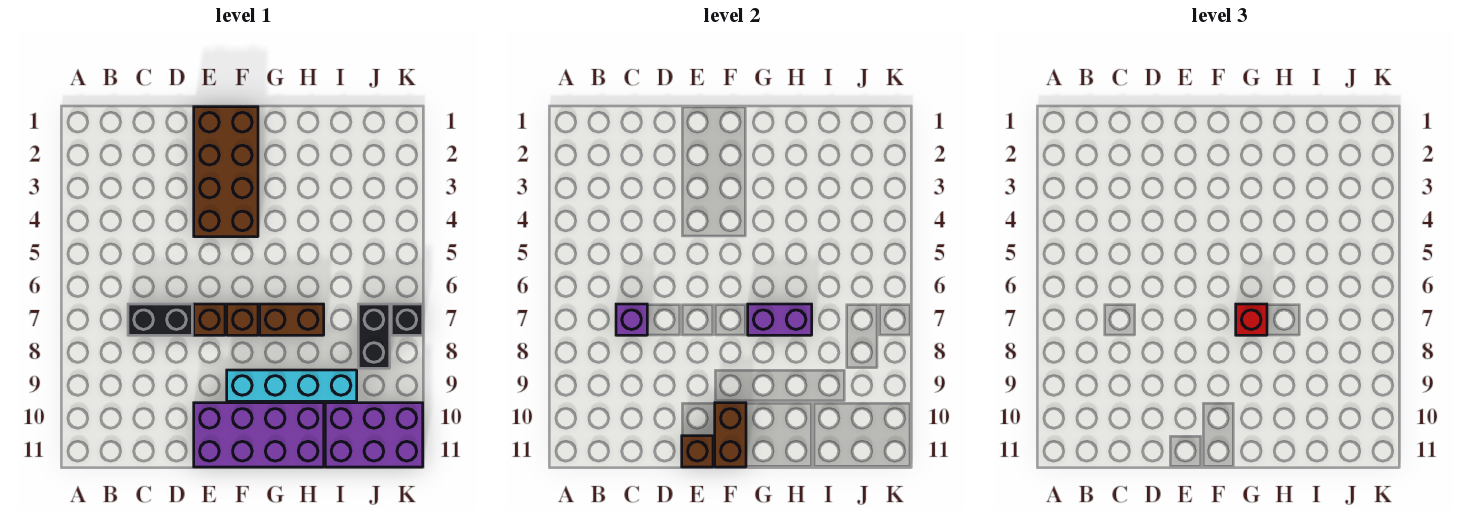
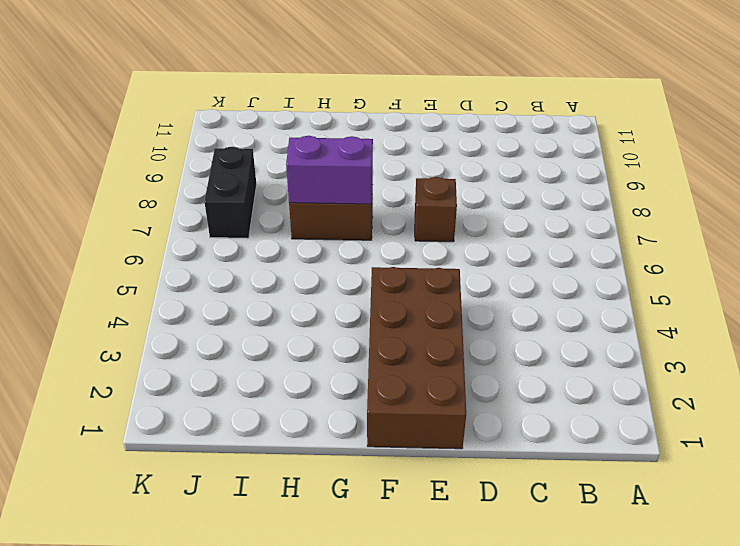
none -> black brick C7:D7 level 1
none -> purple brick E10:H11 level 1
none -> brown brick F7 level 1

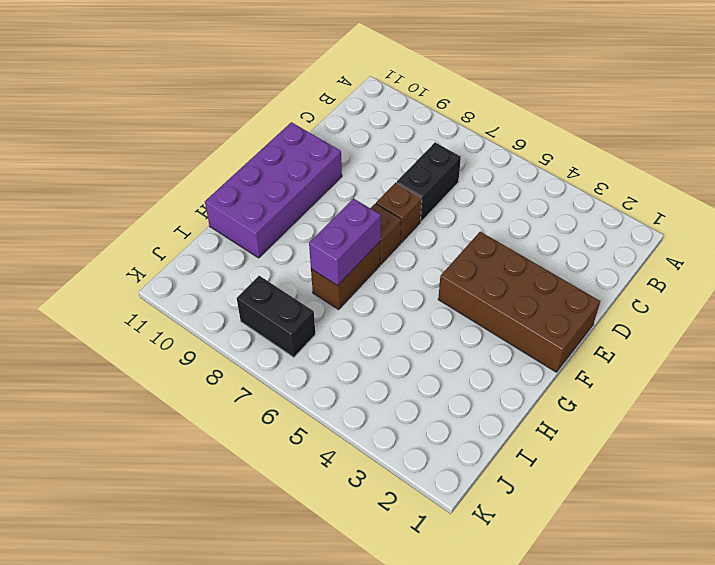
none -> cyan brick F9:I9 level 1
none -> purple brick I10:K11 level 1
none -> black brick K7 level 1

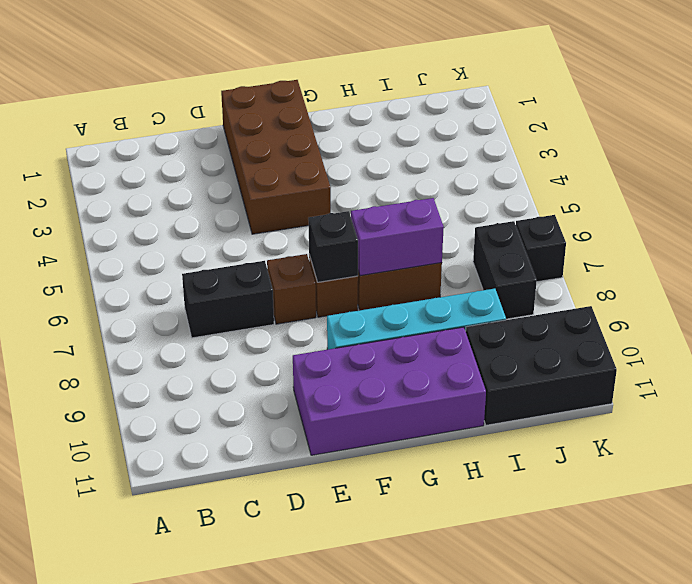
black brick F7 level 2 -> none
black brick I10:K11 level 1 -> purple brick I10:K11 level 1
none -> purple brick C7 level 2
none -> brown brick E11 level 2
none -> brown brick F10:F11 level 2

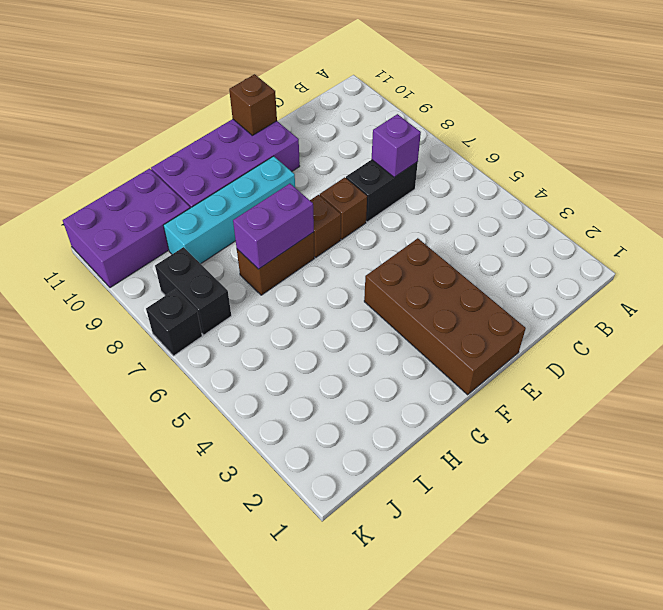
none -> brown brick F10:F11 level 2
none -> red brick G7 level 3

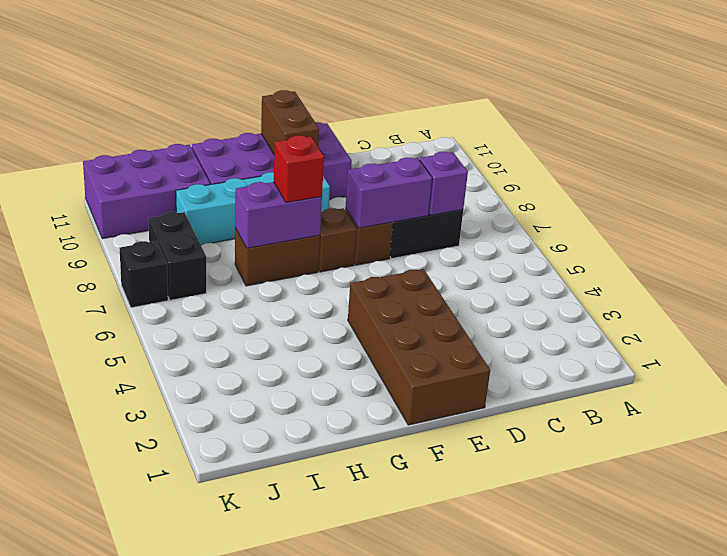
purple brick D7:E7 level 2 -> none
none -> brown brick E11 level 2

